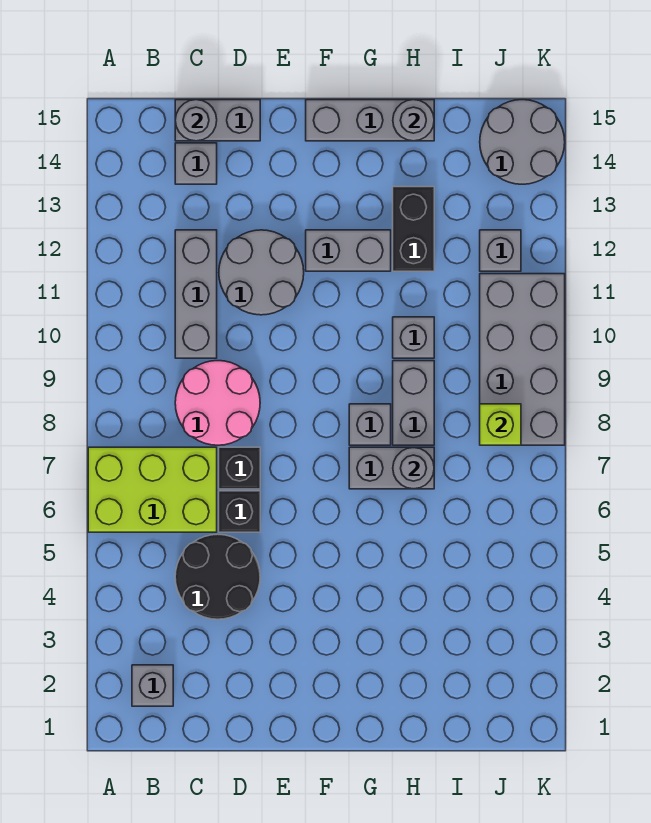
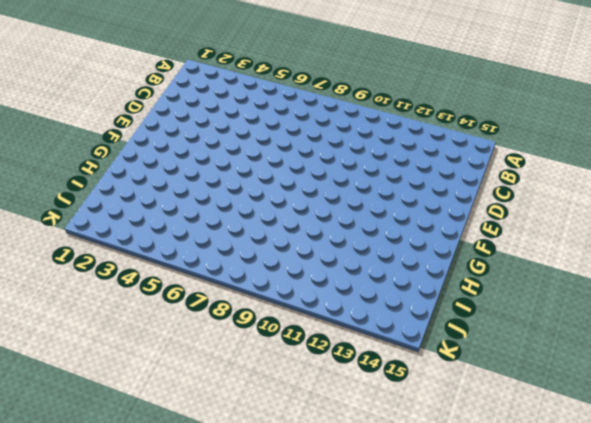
none -> lime brick A6:C7 level 1
none -> grey brick B2 level 1
none -> black round brick C4:D5 level 1

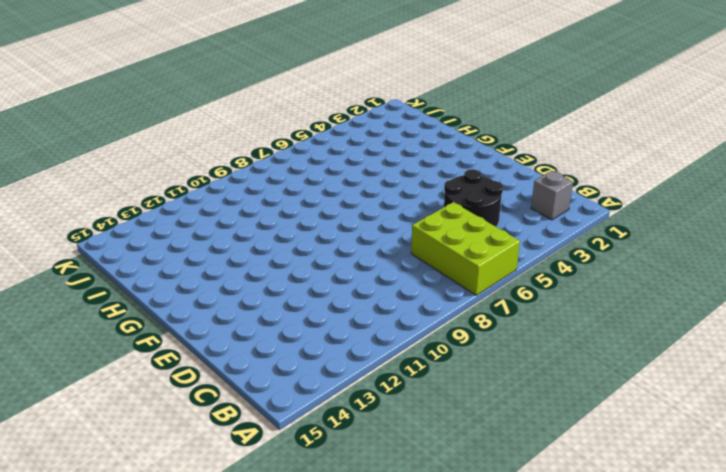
none -> pink round brick C8:D9 level 1
none -> grey brick C10:C12 level 1
none -> grey brick C14 level 1

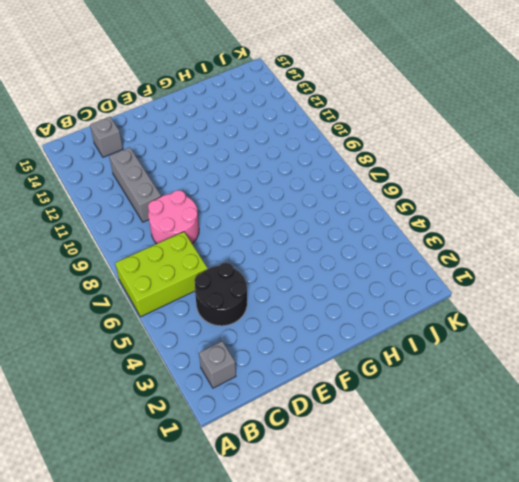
none -> grey brick C15:D15 level 1
none -> black brick D6 level 1
none -> black brick D7 level 1

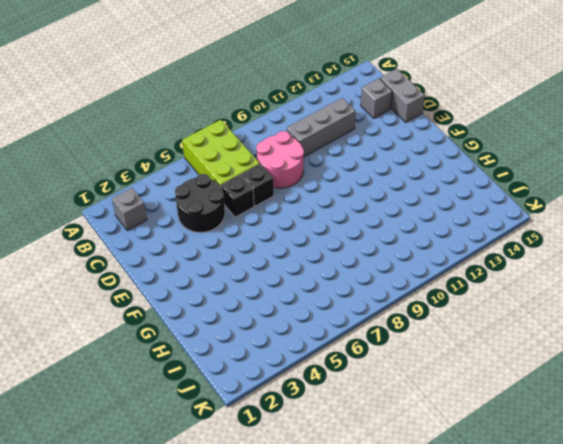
none -> grey round brick D11:E12 level 1
none -> grey brick F12:G12 level 1
none -> grey brick F15:H15 level 1

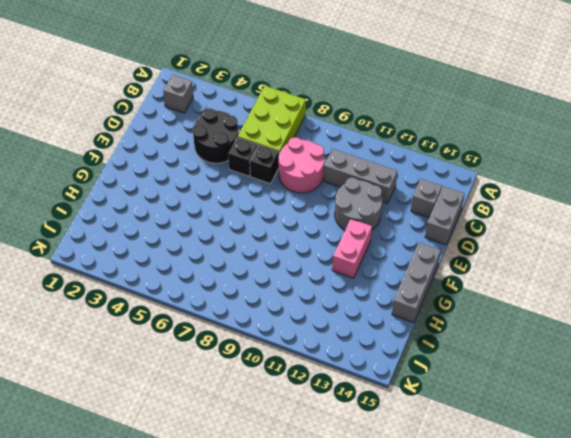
pink brick F12:G12 level 1 -> grey brick F12:G12 level 1
none -> grey brick G7:H7 level 1
none -> grey brick G8 level 1
none -> grey brick H8:H9 level 1

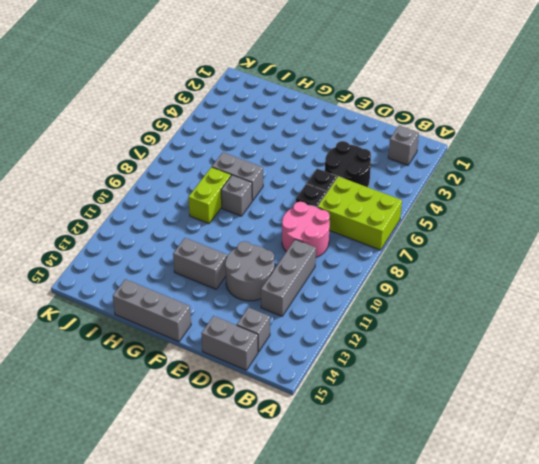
lime brick H8:H9 level 1 -> grey brick H8:H9 level 1
none -> grey brick H10 level 1
none -> black brick H12:H13 level 1
none -> grey brick J8:K11 level 1

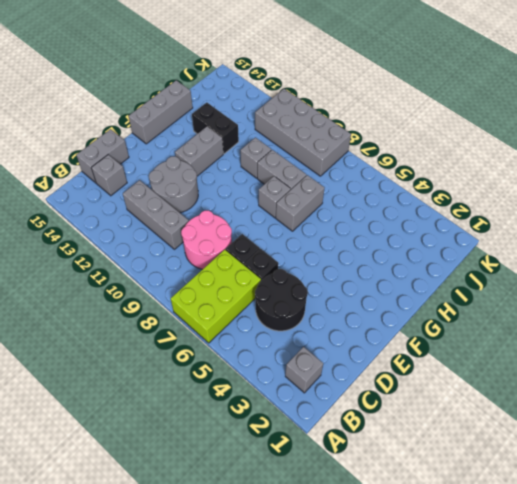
none -> grey brick J12 level 1
none -> grey round brick J14:K15 level 1
none -> grey round brick C15 level 2

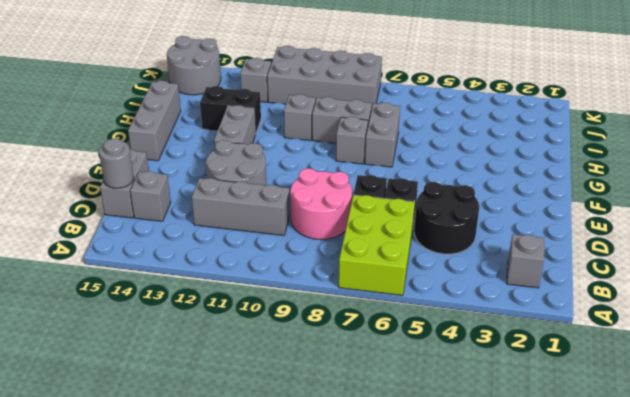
none -> grey round brick H7 level 2
none -> grey round brick H15 level 2
none -> lime brick J8 level 2

